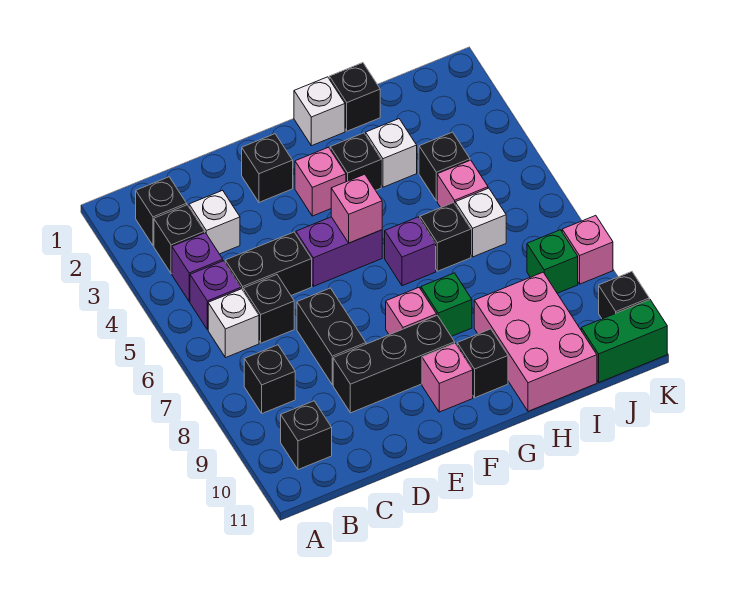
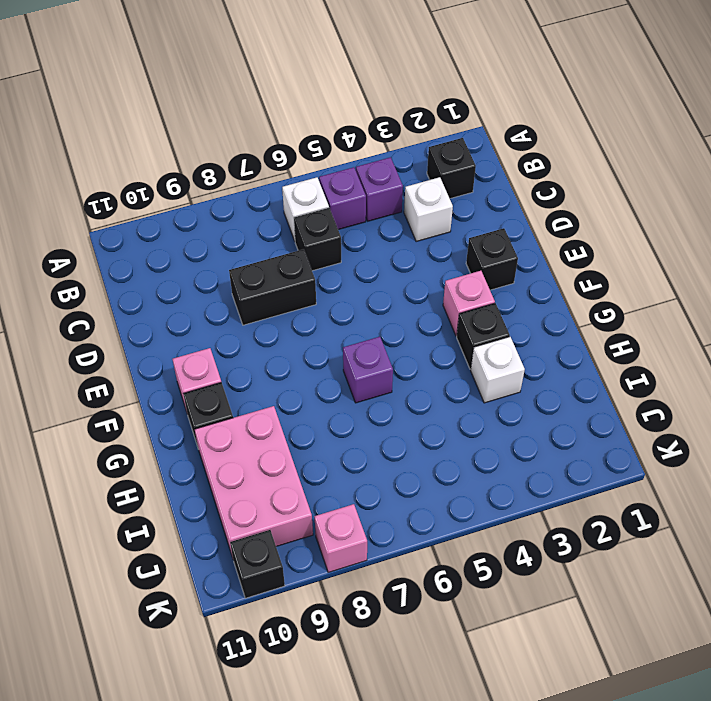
pink brick H9:J10 level 1 -> pink brick H9:I11 level 1
none -> black brick B3 level 1
none -> black brick B8 level 1
none -> black brick B10 level 1
none -> black brick C5:D5 level 1

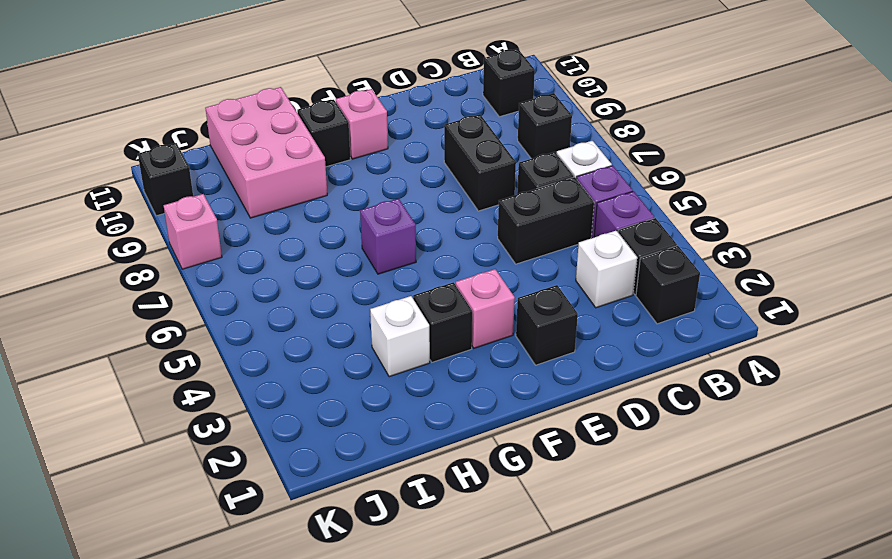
none -> black brick D9:F9 level 1
none -> purple brick E5:F5 level 1
none -> pink brick F8 level 1
none -> white brick G1 level 1

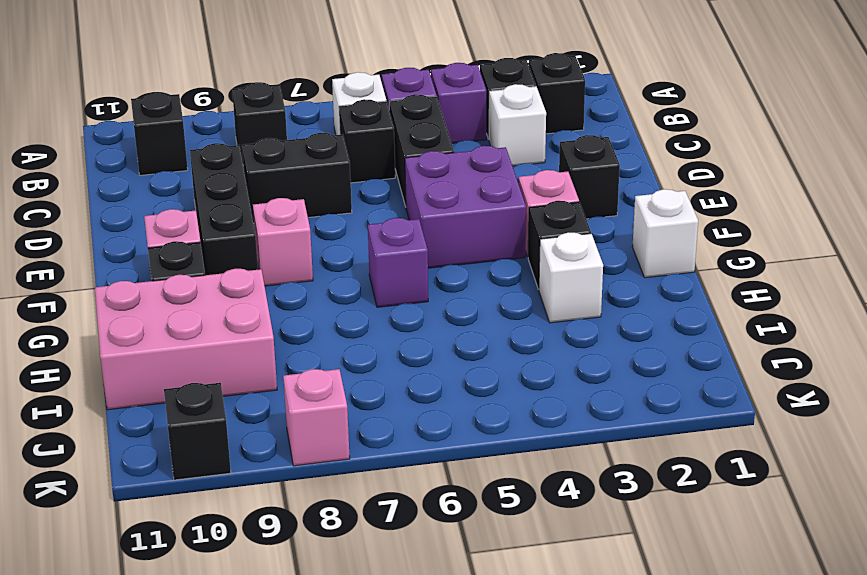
purple brick E4:F5 level 1 -> purple brick E5:F5 level 1
none -> green brick G8 level 1
none -> black brick H1 level 1
none -> black brick H6 level 1
none -> black brick I4 level 1

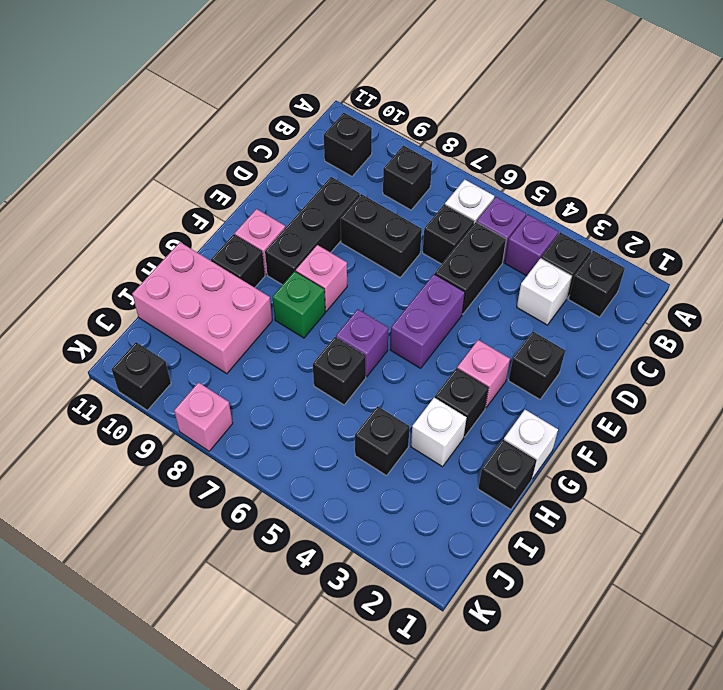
none -> pink brick I5 level 1
none -> white brick I6 level 1
none -> green brick J8 level 1
none -> green brick J11:K11 level 1

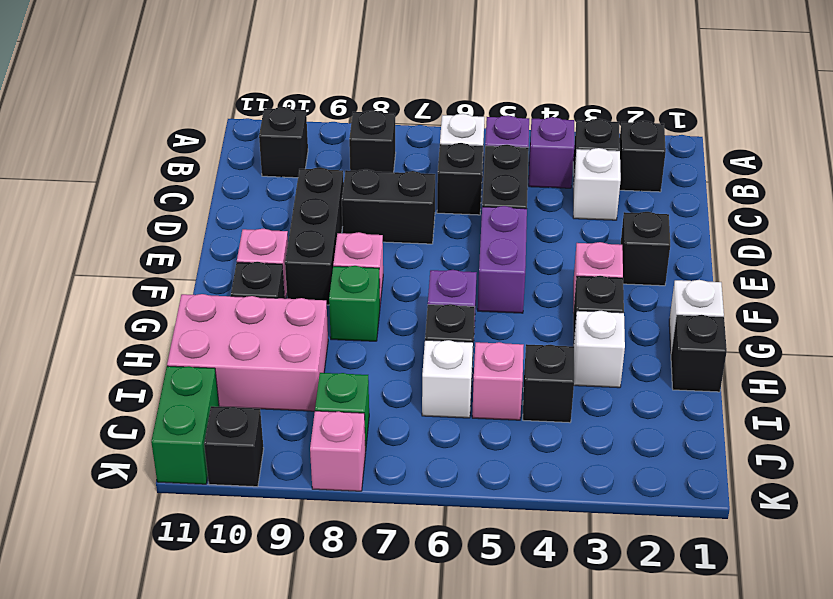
none -> pink brick F5 level 2

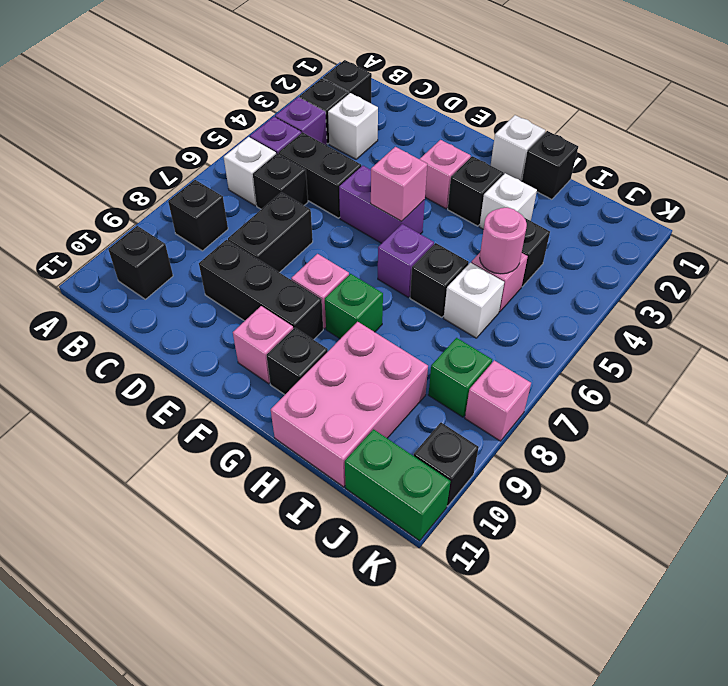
pink round brick I5 level 2 -> none
none -> black brick E2 level 1

